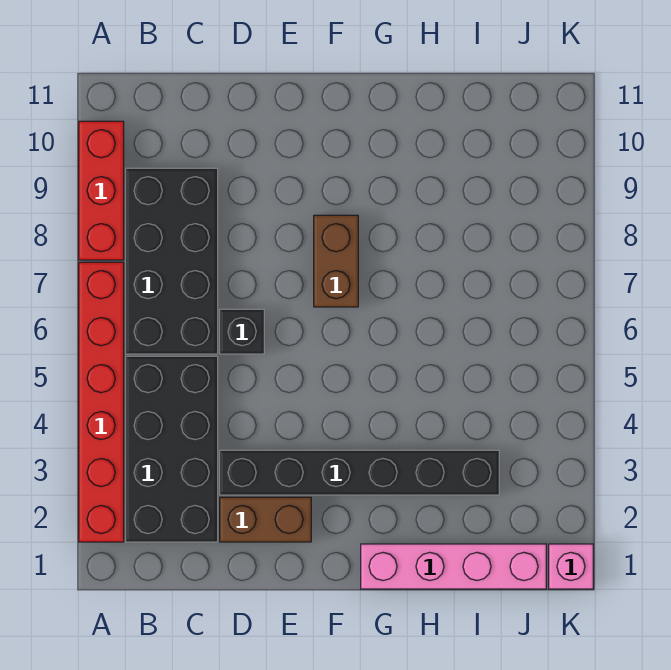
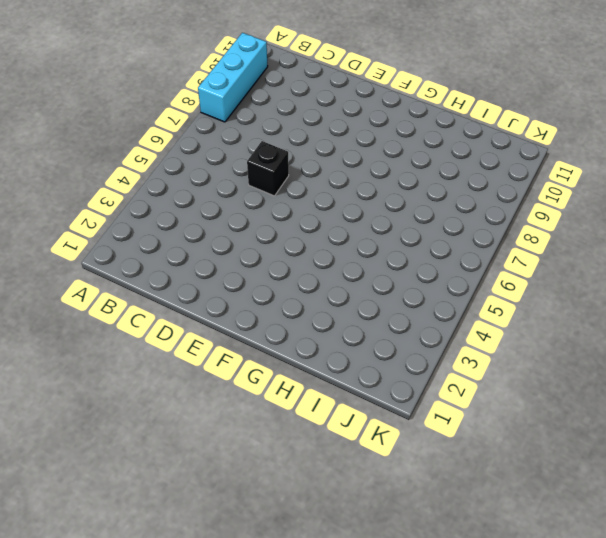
cyan brick A8:A10 level 1 -> red brick A8:A10 level 1
none -> red brick A2:A7 level 1
none -> black brick B2:C5 level 1

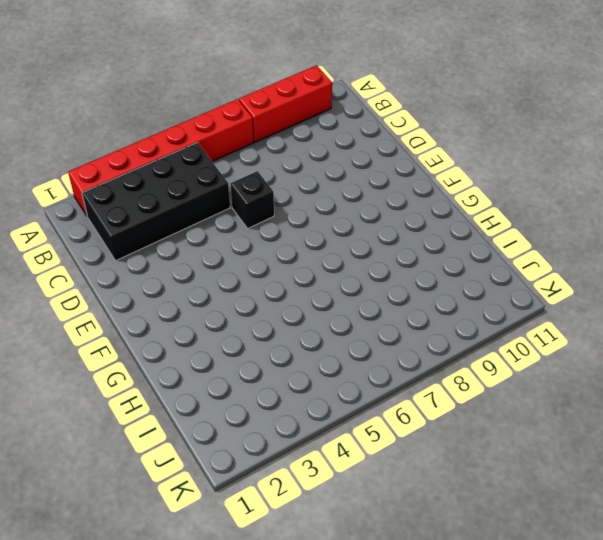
none -> black brick B6:C9 level 1
none -> brown brick D2:E2 level 1

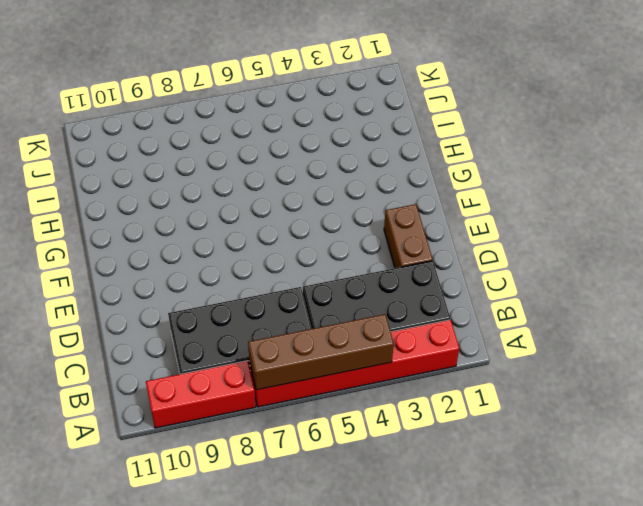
brown brick A4:A7 level 2 -> none
none -> black brick D3:I3 level 1
none -> black brick D6 level 1

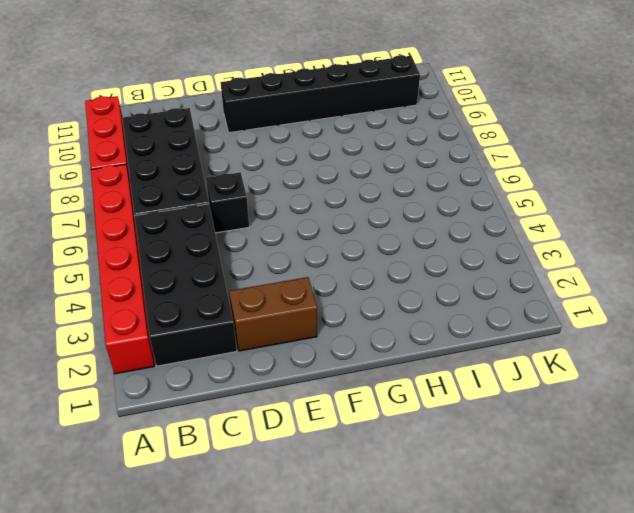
black brick E10:J10 level 1 -> black brick D3:I3 level 1
none -> brown brick F7:F8 level 1
none -> pink brick G1:J1 level 1

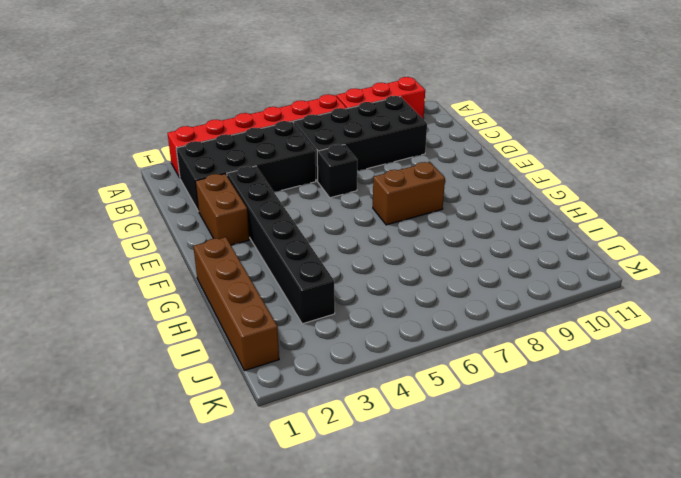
brown brick G1:J1 level 1 -> pink brick G1:J1 level 1
none -> pink brick K1 level 1

